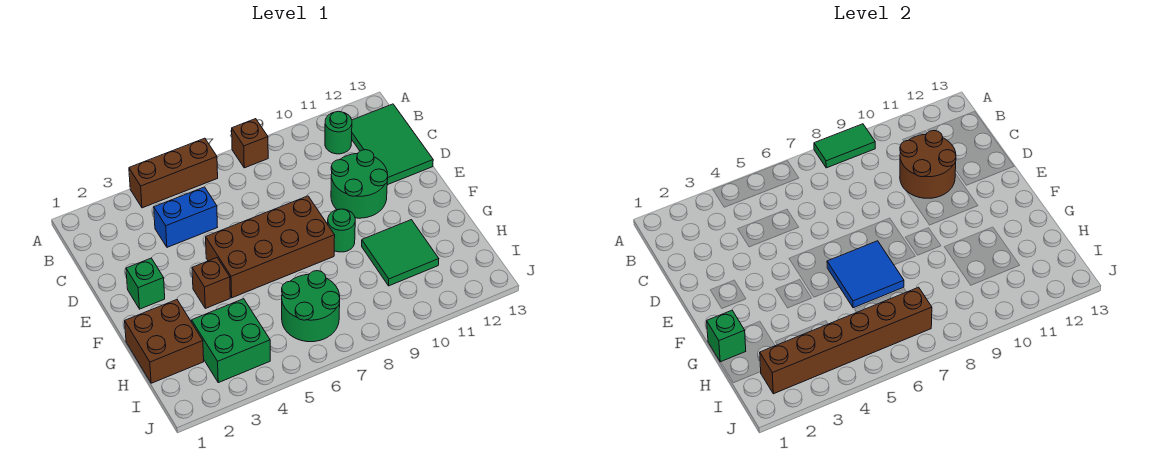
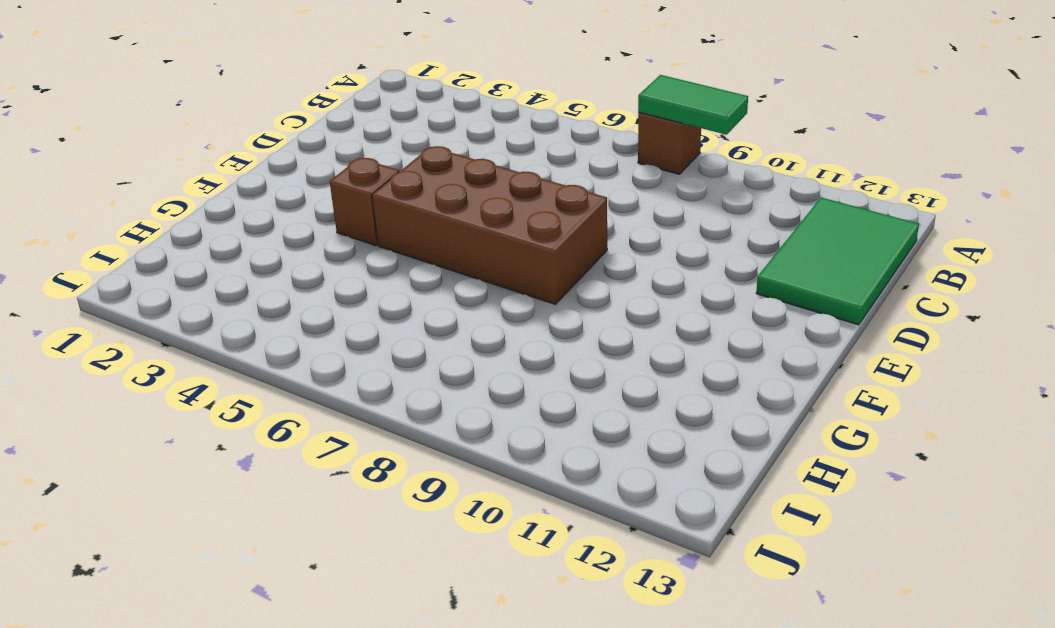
none -> brown brick A4:A6 level 1
none -> green round brick B11 level 1
none -> blue brick C4:C5 level 1

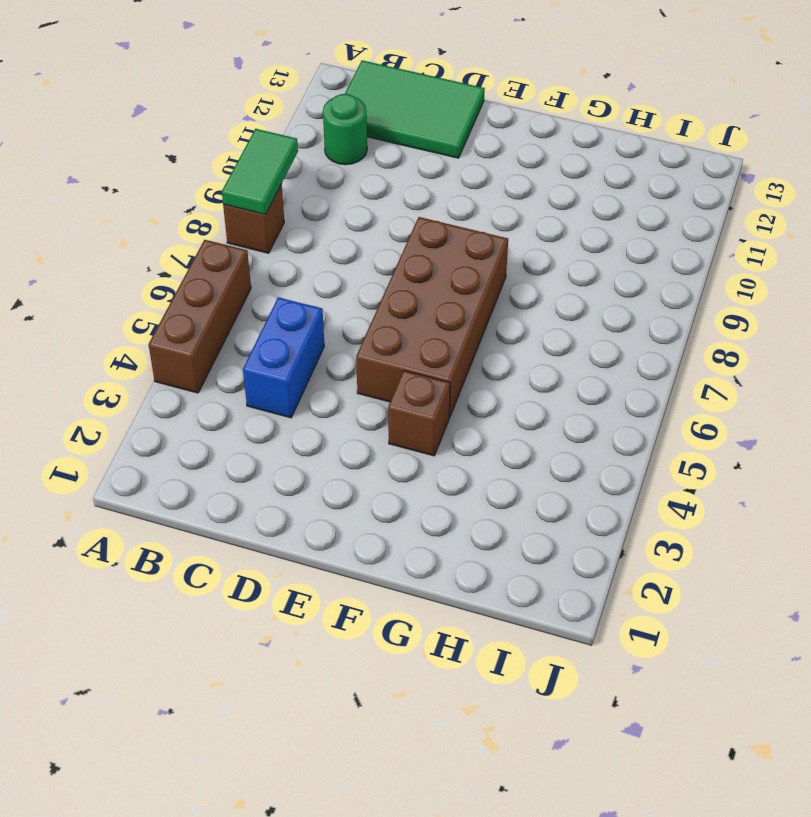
none -> green round brick D10:E11 level 1
none -> green brick E2 level 1
none -> green round brick F9 level 1

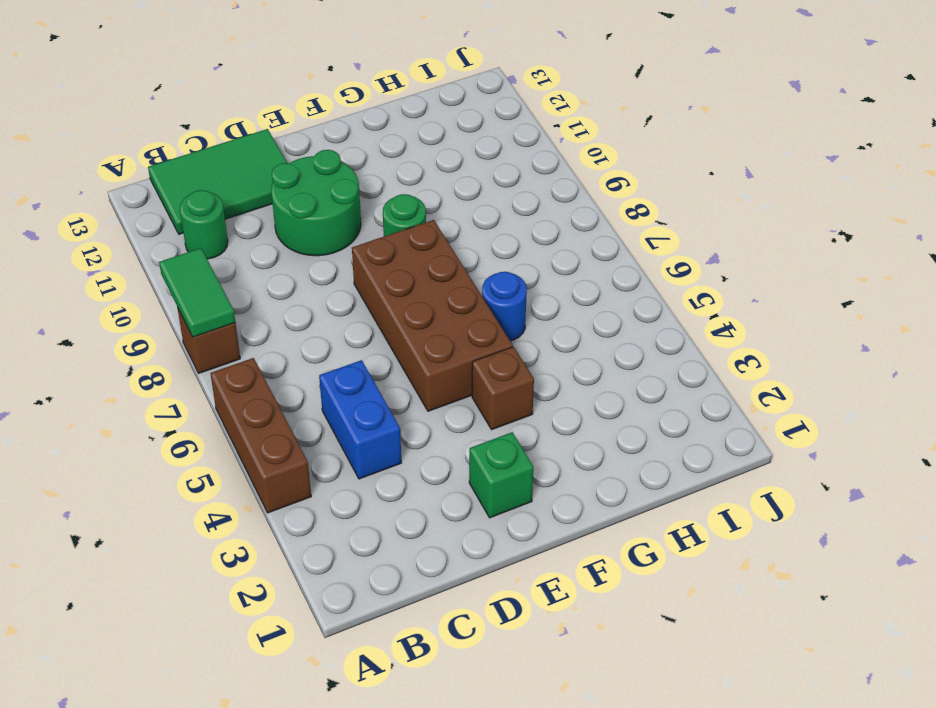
blue round brick G6 level 1 -> none
none -> brown brick G1:H2 level 1
none -> green tile G10:H11 level 1
none -> green brick H3:I4 level 1

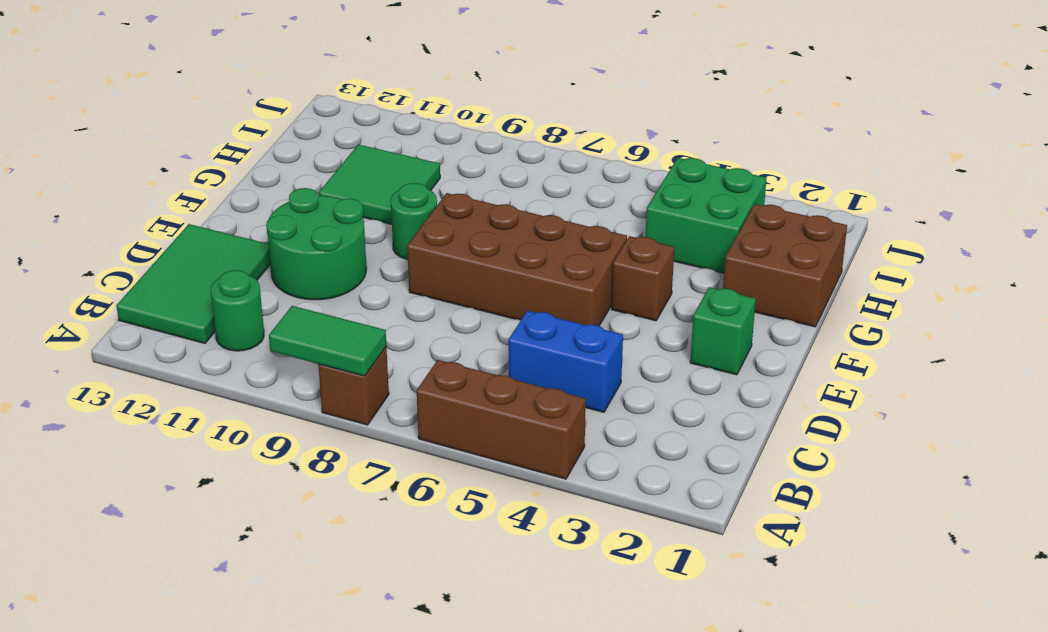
none -> green round brick H6:I7 level 1
none -> brown round brick C10:D11 level 2
none -> blue tile F6:G7 level 2

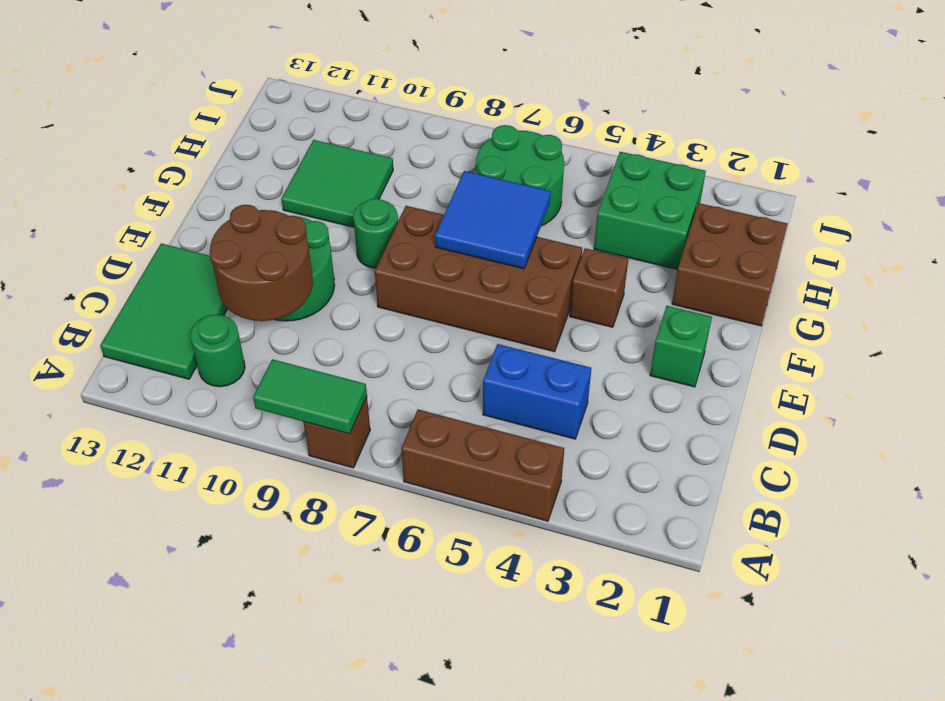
none -> green brick G1 level 2
none -> brown brick I2:I7 level 2

